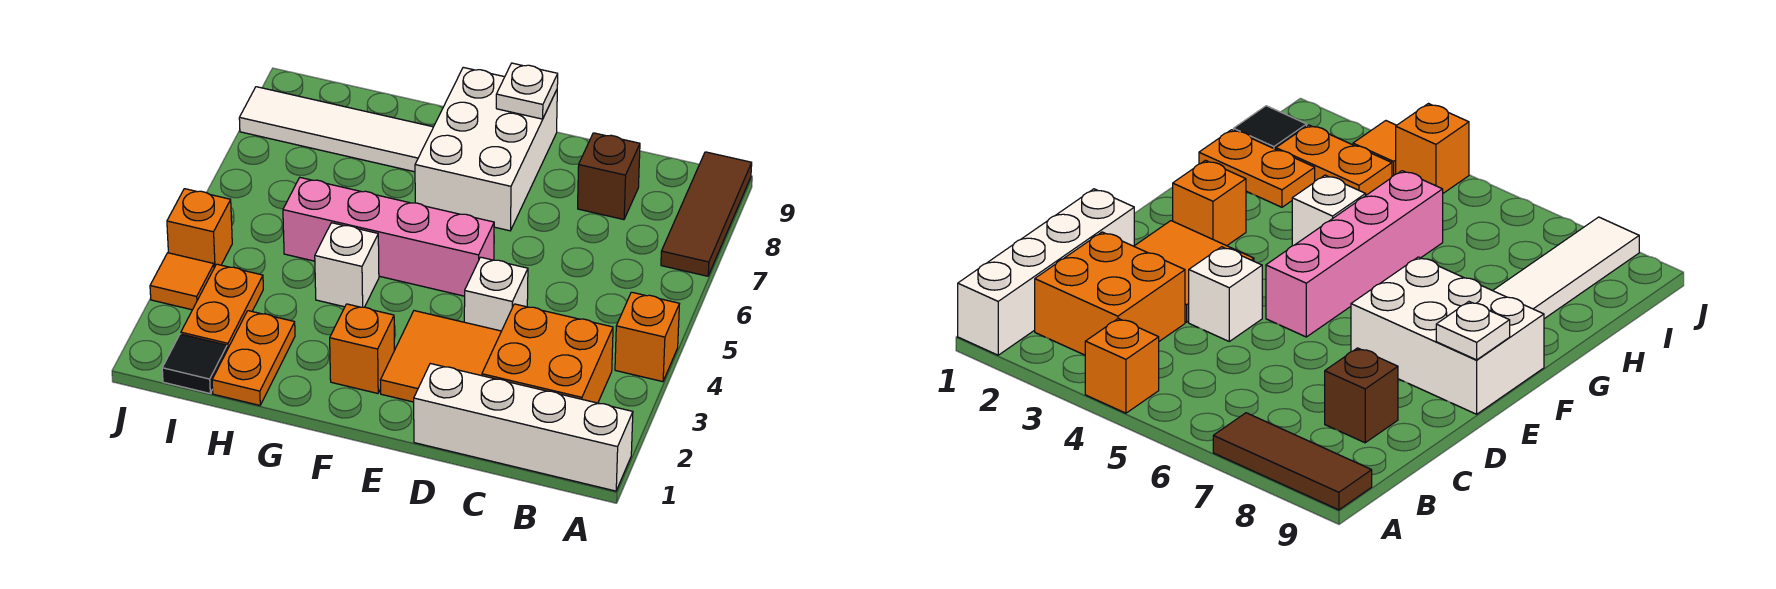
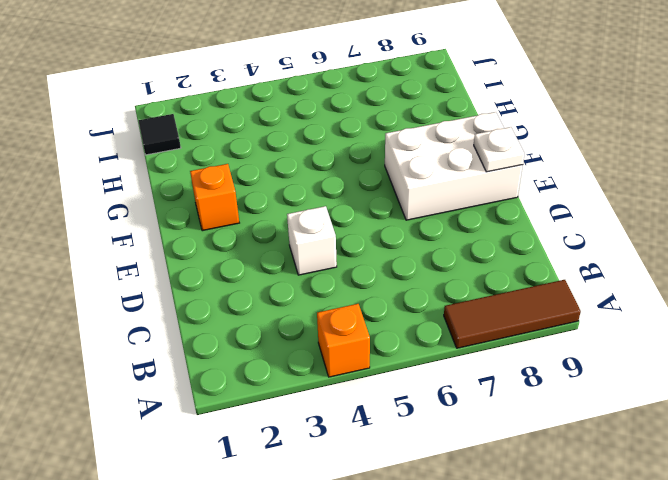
none -> white brick A1:D1 level 1
none -> orange brick B2:C3 level 1
none -> brown brick C8 level 1

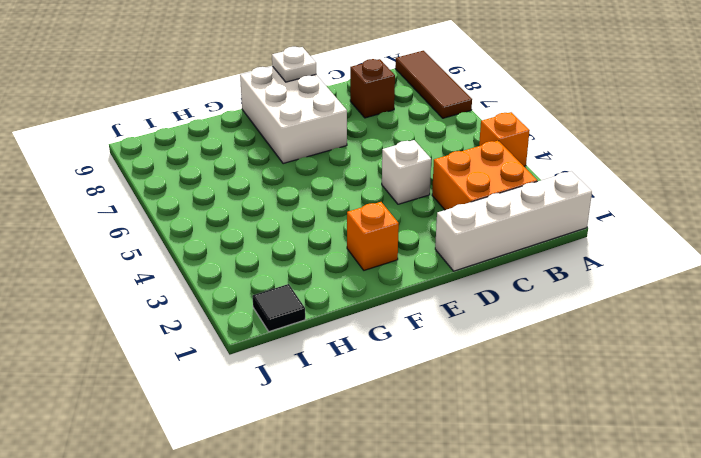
none -> orange tile D2:E3 level 1
none -> pink brick E5:H5 level 1
none -> white brick G4 level 1

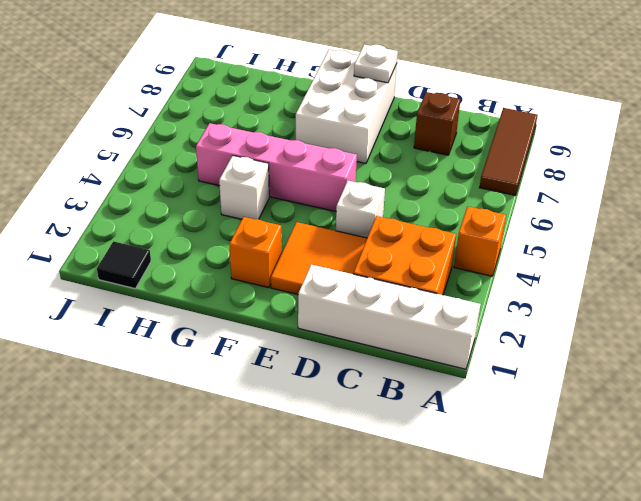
none -> white tile G8:J8 level 1
none -> orange plate H1:H2 level 1
none -> orange plate I2:I3 level 1

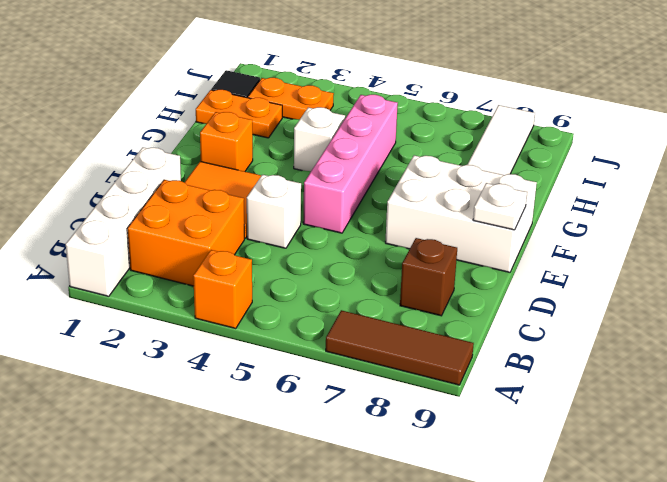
none -> orange tile J3 level 1
none -> orange brick J4 level 1

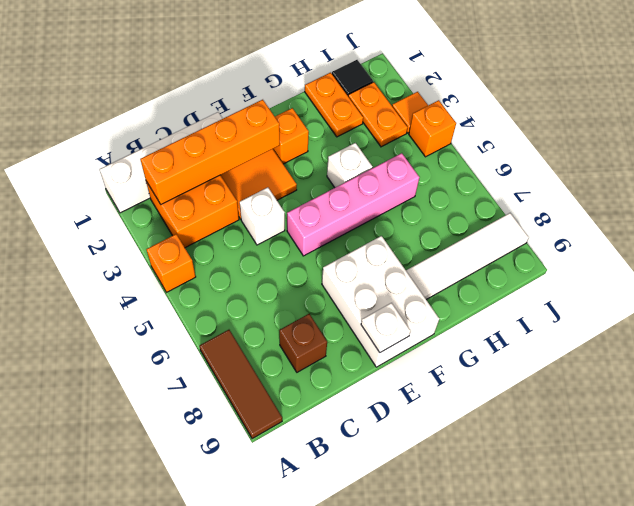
orange brick B2:E2 level 2 -> none

